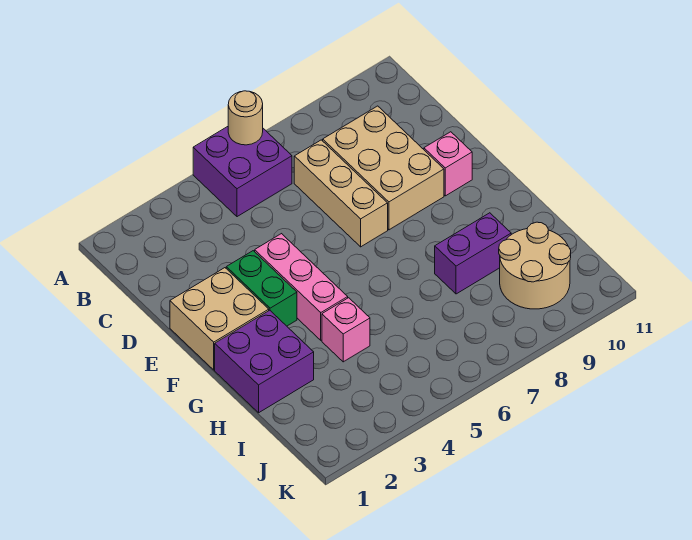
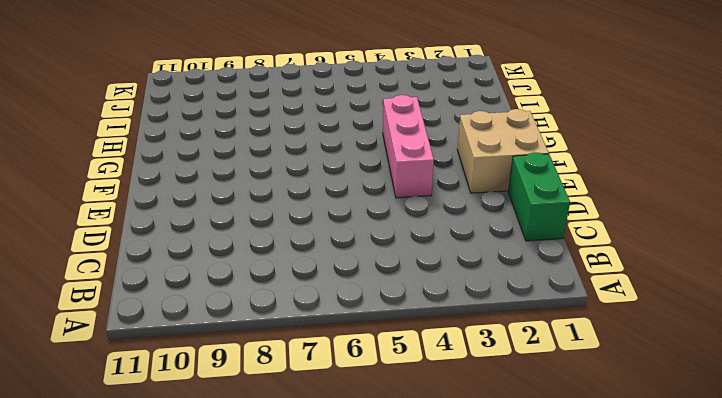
green brick C1:D1 level 1 -> green brick E3:F3 level 1
none -> purple brick A5:B6 level 1
none -> tan brick C7:E7 level 1
none -> tan brick C8:E9 level 1

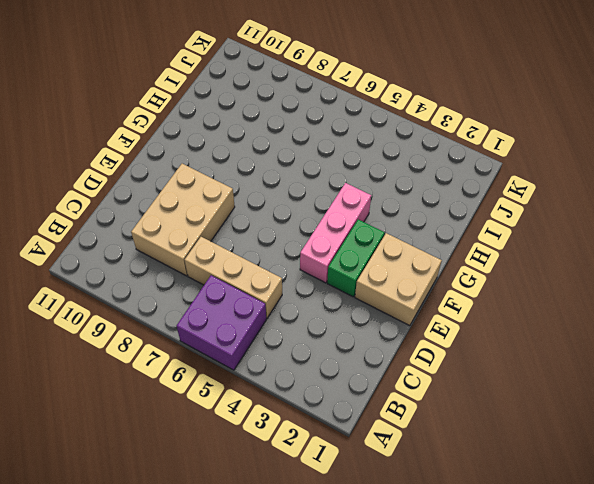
tan brick C5:C7 level 1 -> tan brick C7:E7 level 1
none -> pink brick E10 level 1
none -> purple brick G1:H2 level 1
none -> pink brick H4 level 1

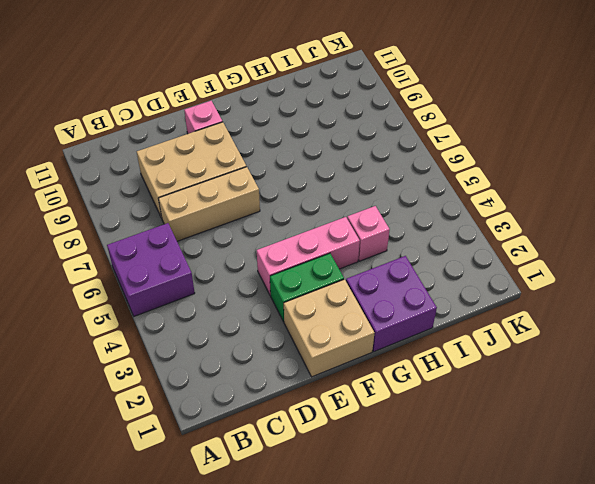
none -> purple brick H8:H9 level 1
none -> tan round brick I9:J10 level 1
none -> tan round brick A6 level 2

